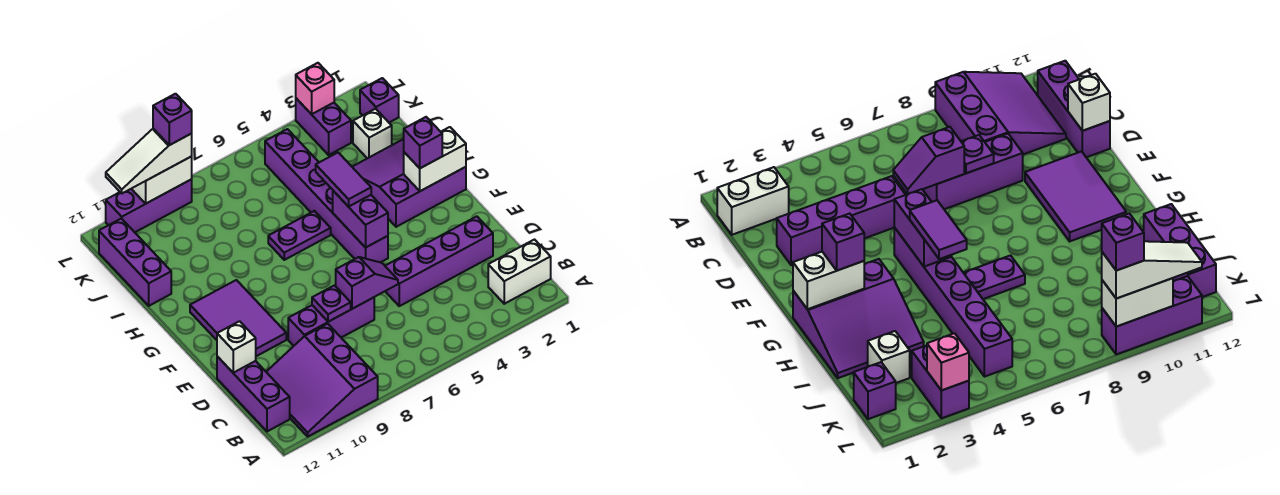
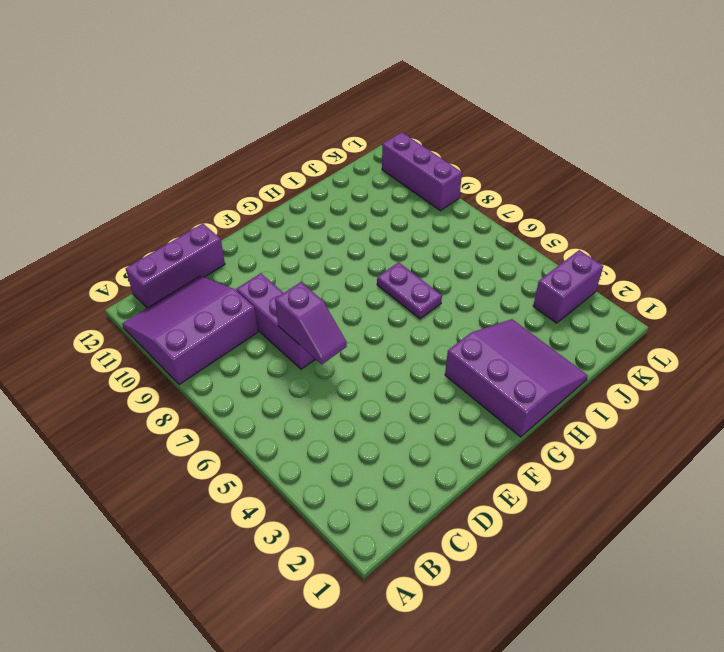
none -> white brick B1:B2 level 1
none -> purple brick D2:D5 level 1
none -> purple tile E10:G11 level 1

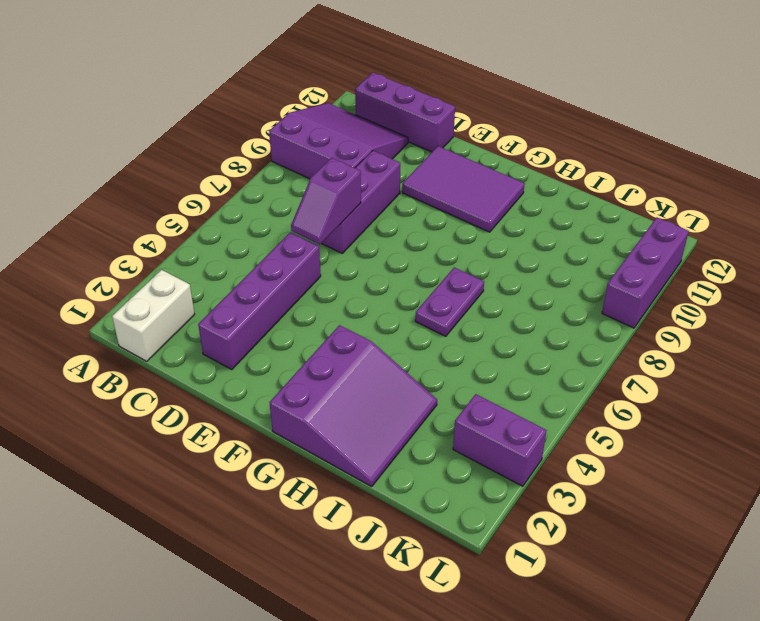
none -> purple brick F5:K5 level 1
none -> purple brick I12:K12 level 1
none -> white brick J2 level 1

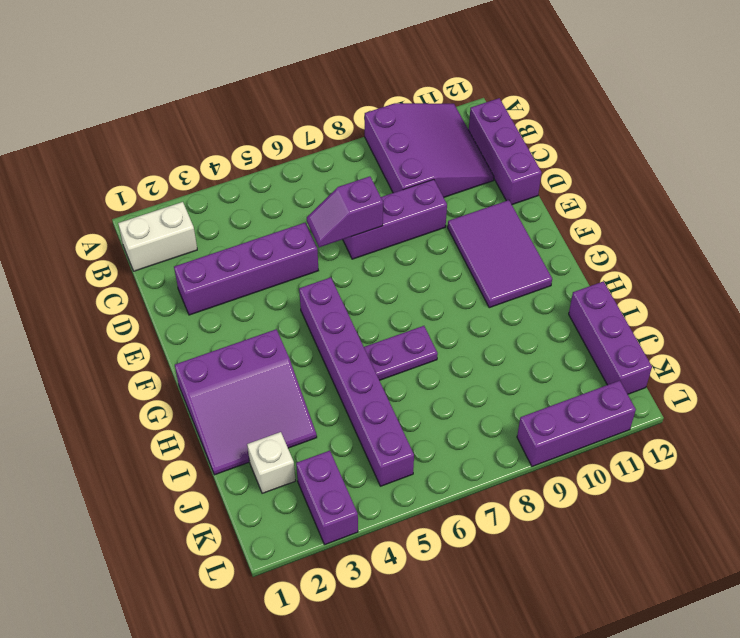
none -> purple brick K1 level 1
none -> purple plate D8 level 2
none -> white brick D12 level 2

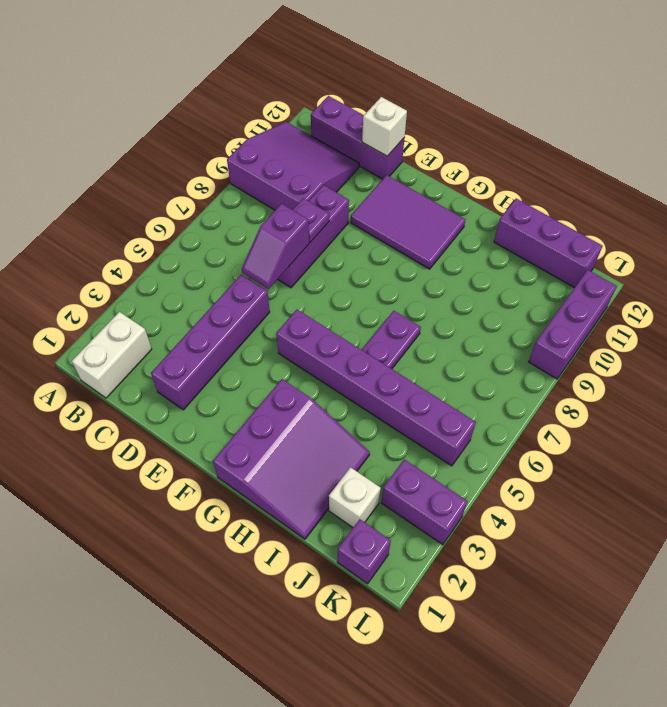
none -> purple brick F5:G5 level 2
none -> white brick G1:G2 level 2
none -> pink brick L3 level 2

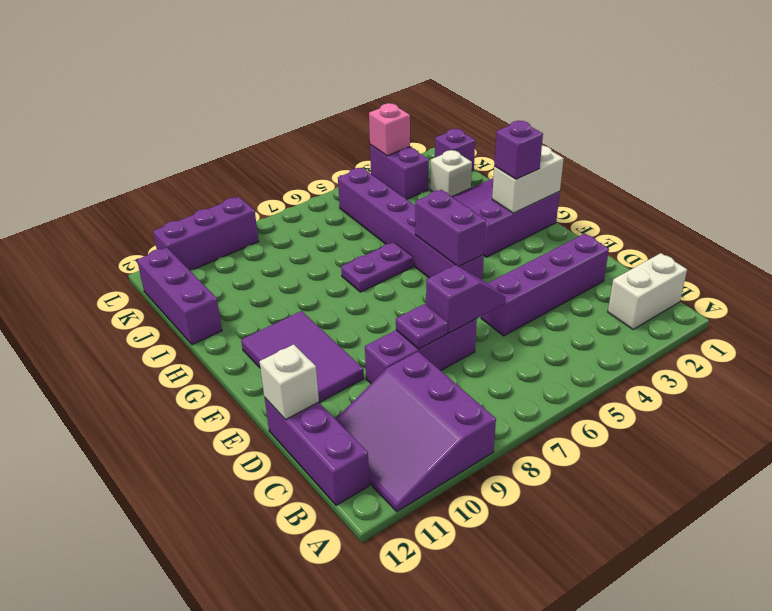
none -> white brick L9:L10 level 2
none -> purple tile G5:H5 level 3
none -> white slope L9:L11 level 3 top 9

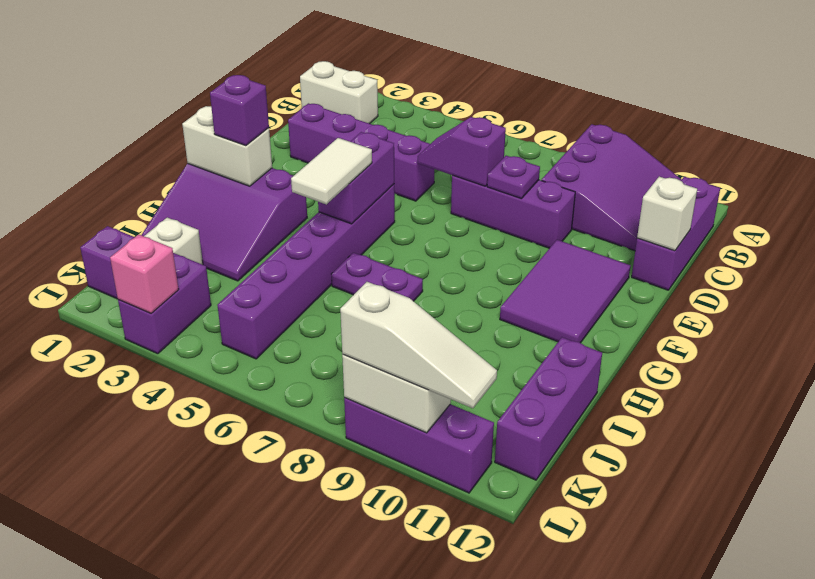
white tile G5:H5 level 3 -> purple tile G5:H5 level 3
none -> purple brick L9 level 4

